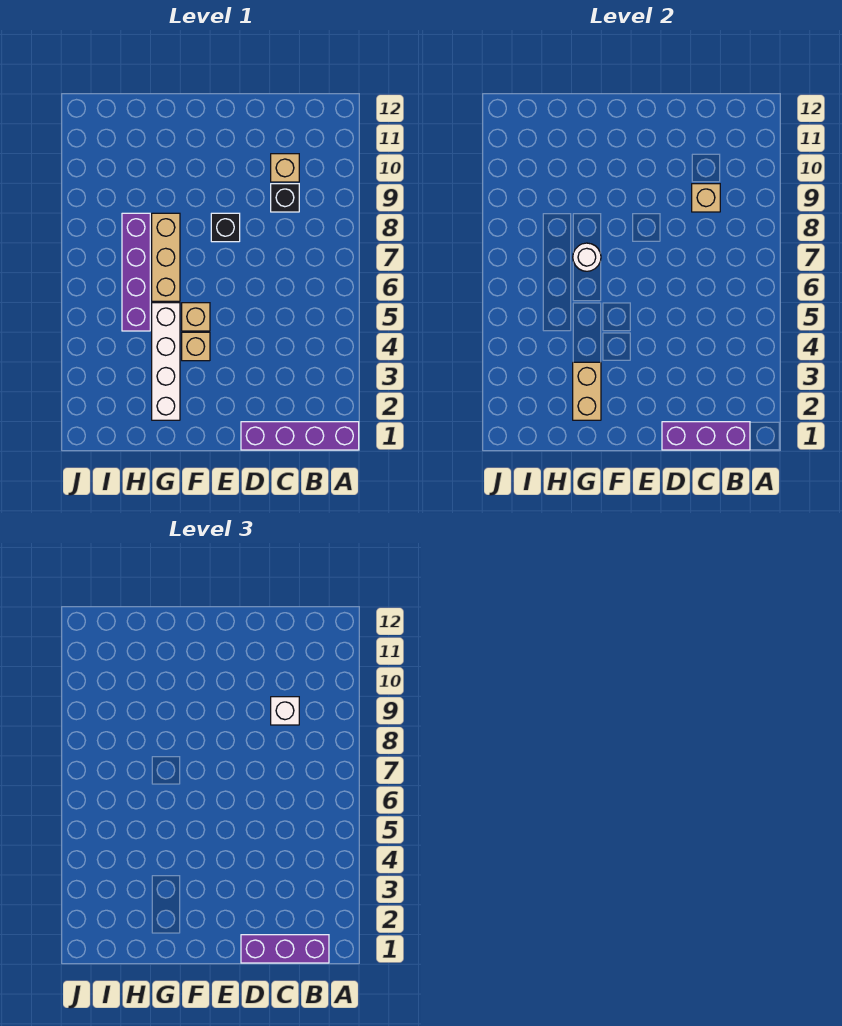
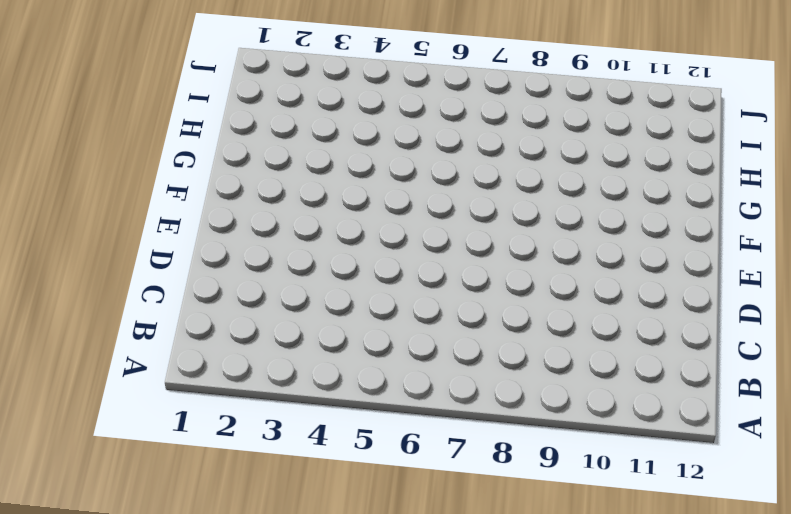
none -> purple brick A1:D1 level 1
none -> black brick C9 level 1
none -> tan brick C10 level 1

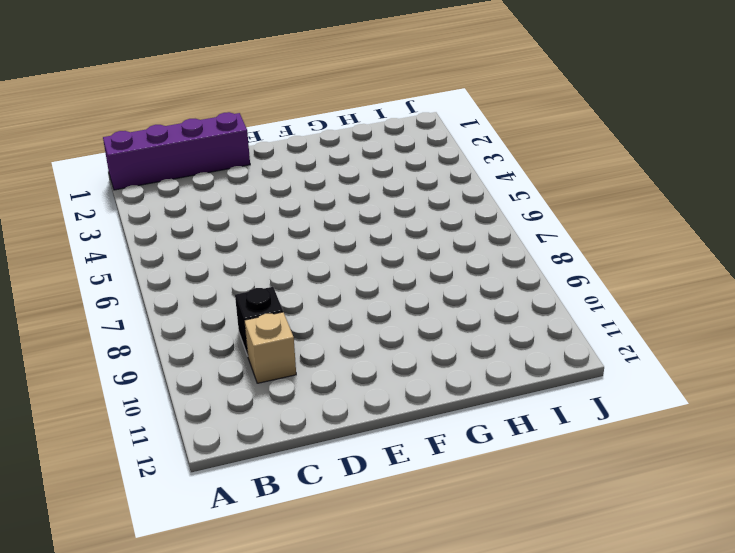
none -> black brick E8 level 1
none -> tan brick F4 level 1
none -> tan brick F5 level 1

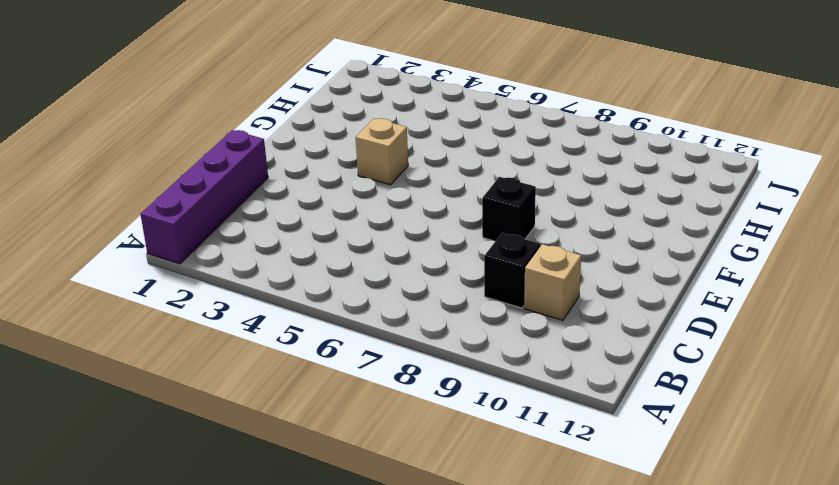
none -> tan brick F5 level 1
none -> white brick G2:G5 level 1
none -> tan brick G6:G8 level 1

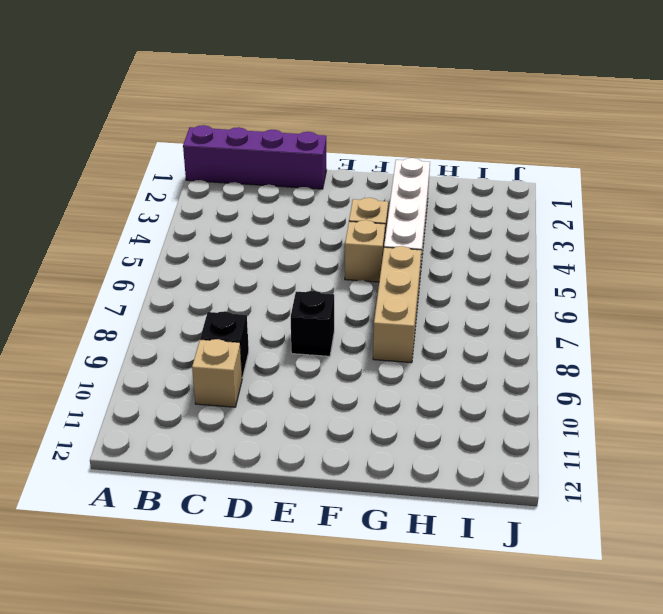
none -> purple brick H5:H8 level 1
none -> purple brick B1:D1 level 2
none -> tan brick C9 level 2

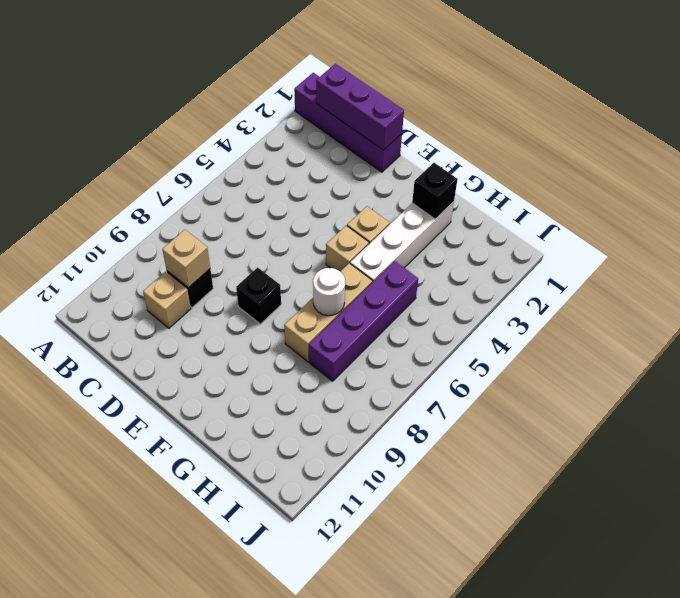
black brick G2 level 2 -> tan brick G2:G3 level 2
none -> purple brick B1:D1 level 3
none -> white brick C9 level 3

